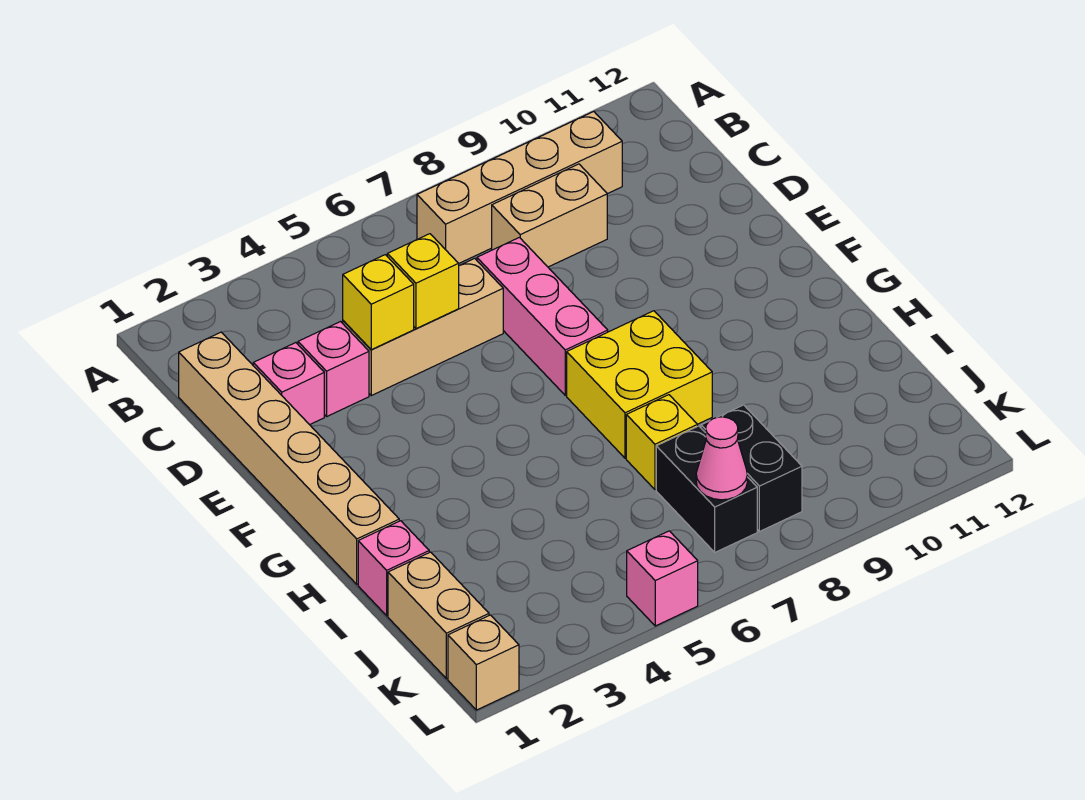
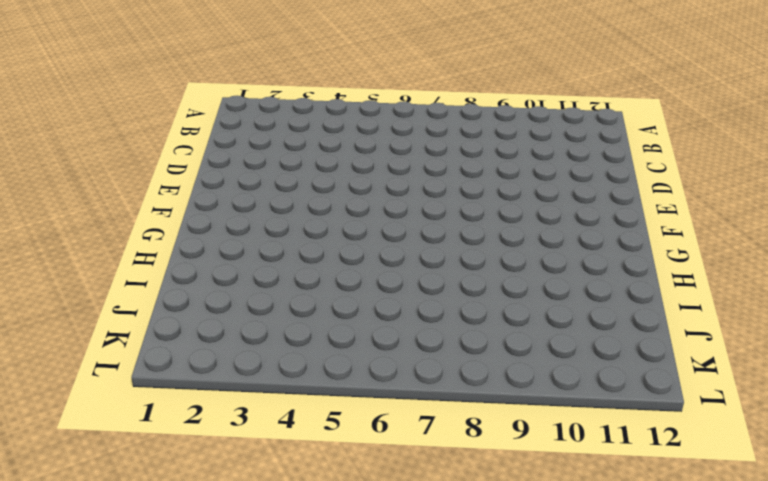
none -> tan brick B7:B10 level 1
none -> tan brick C1:H1 level 1
none -> tan brick C8:C9 level 1

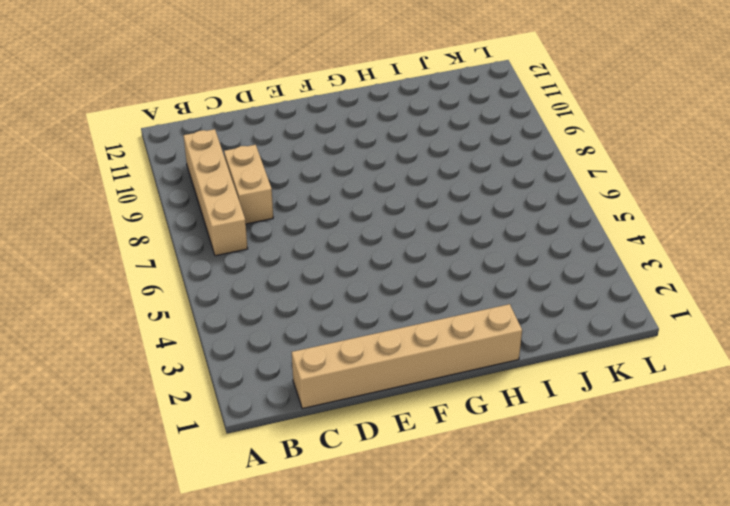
none -> pink brick D2 level 1
none -> pink brick D3 level 1
none -> tan brick D4:D6 level 1

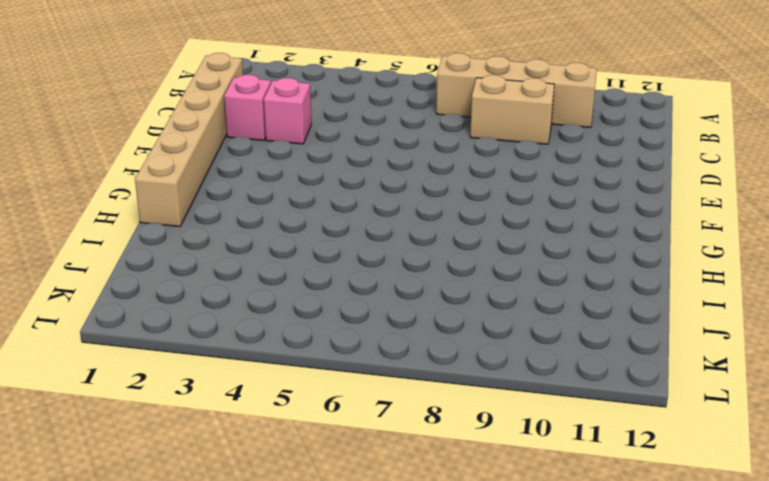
none -> tan brick D4:D6 level 1
none -> pink brick D7:F7 level 1
none -> yellow brick G7:H8 level 1

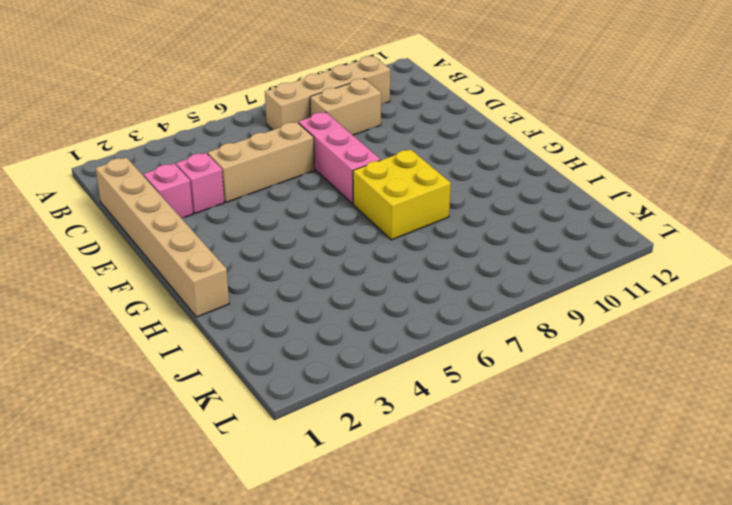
none -> pink brick I1 level 1
none -> yellow brick I7 level 1
none -> tan brick J1:K1 level 1

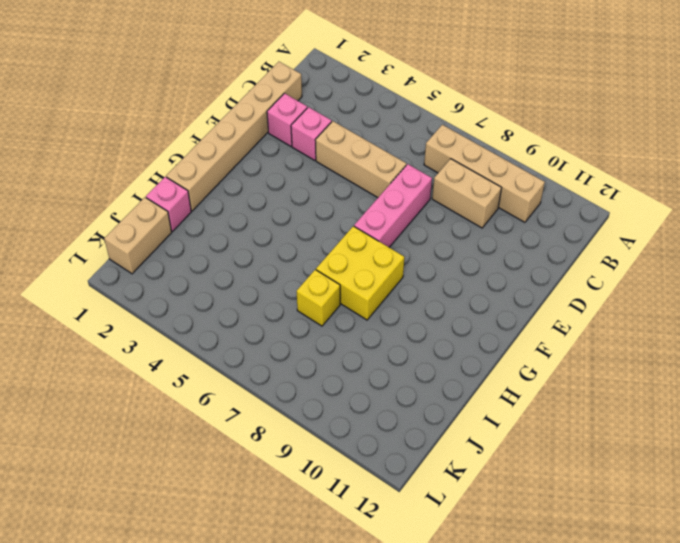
none -> black brick J7:K7 level 1
none -> black brick J8:K8 level 1
none -> tan brick L1 level 1

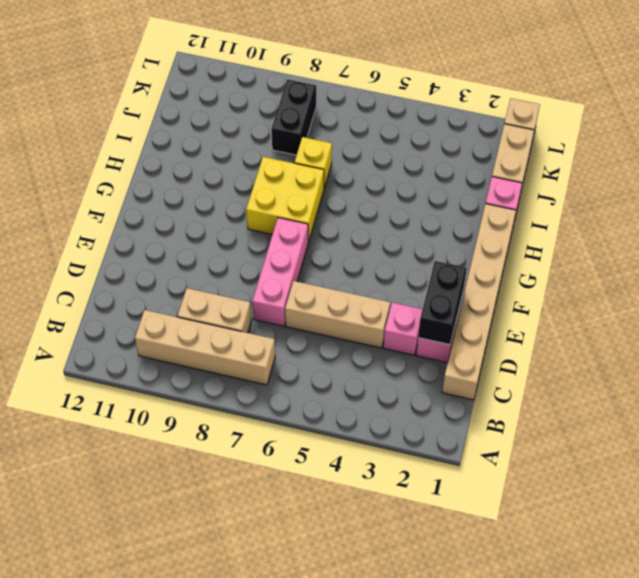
black brick D2:E2 level 2 -> black brick J7:K7 level 1
none -> pink brick L5 level 1
none -> yellow brick D4 level 2
none -> yellow brick D5 level 2

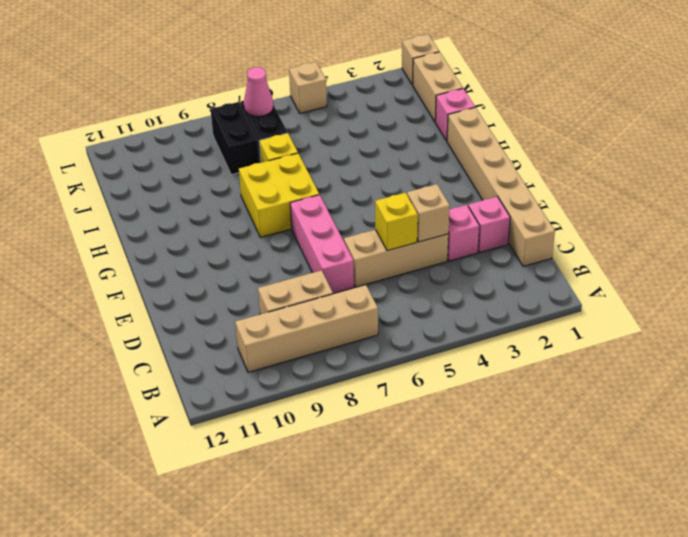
tan brick D4 level 2 -> yellow brick D4 level 2
tan brick L5 level 1 -> pink brick L5 level 1

